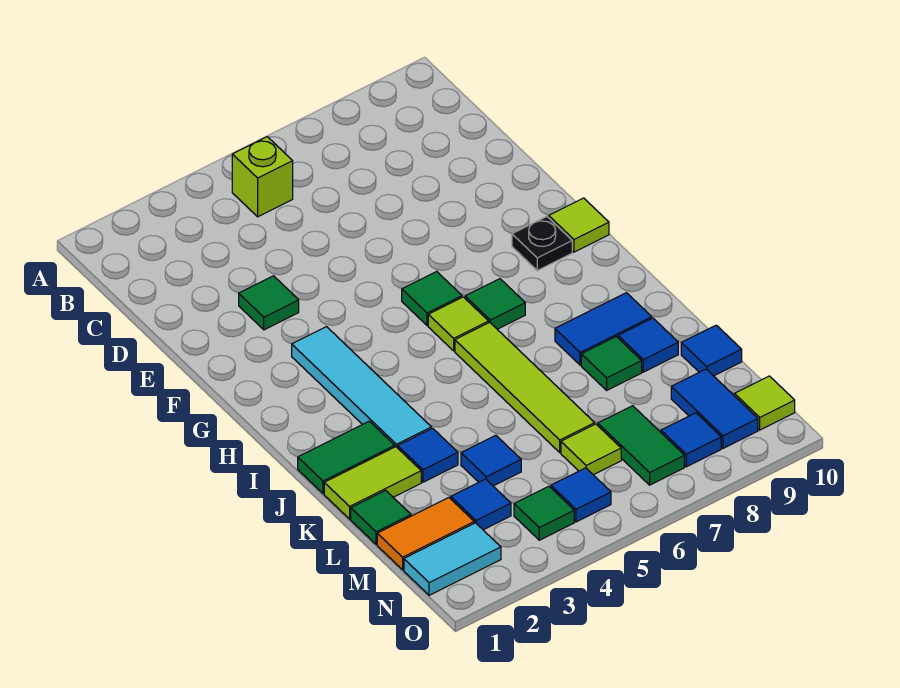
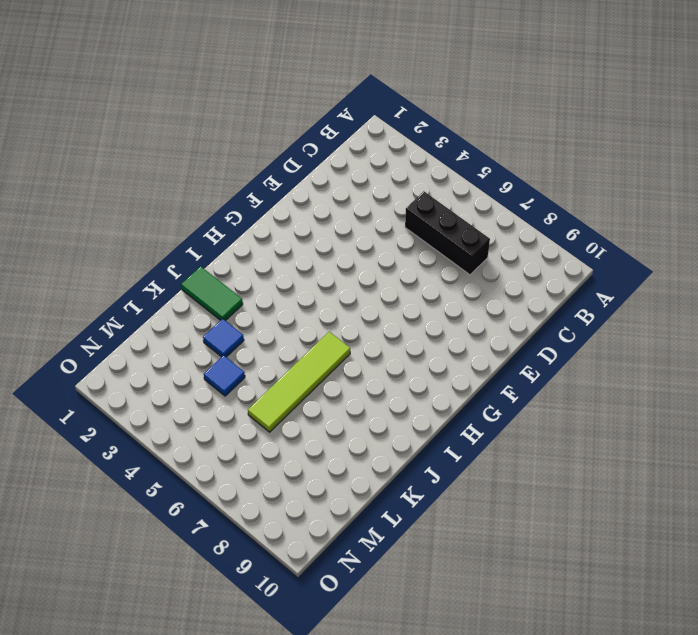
black brick C5:C7 level 1 -> none
none -> lime brick B5 level 1
none -> green tile E3 level 1
none -> cyan tile G3:J3 level 1

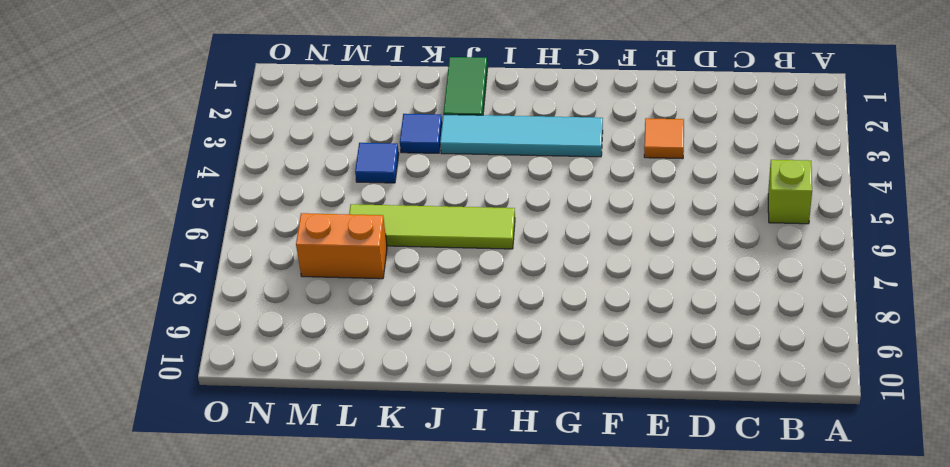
orange tile E3 level 1 -> green tile E3 level 1
orange brick L7:M7 level 1 -> green tile M7:N7 level 1
none -> green tile G6 level 1
none -> black plate G9 level 1
none -> lime tile G10 level 1

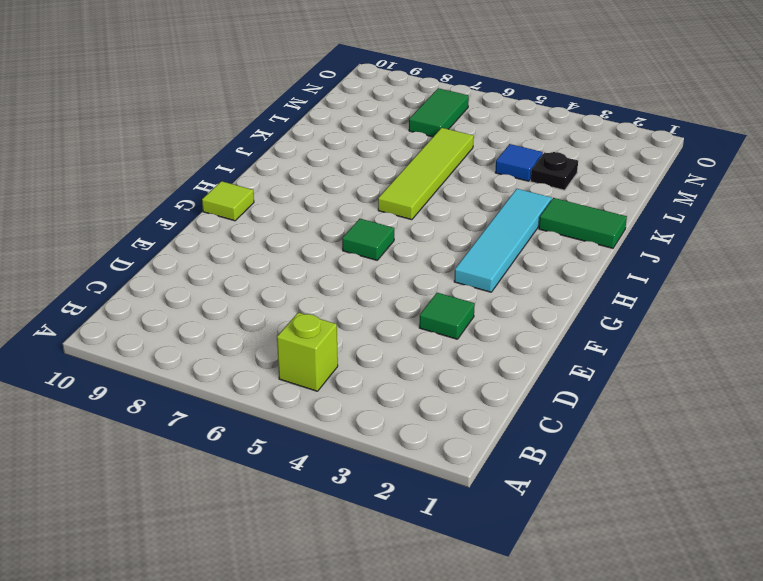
black plate L3 level 1 -> black plate G9 level 1
none -> lime tile H6 level 1
none -> green tile H7 level 1
none -> blue tile J8:J9 level 1

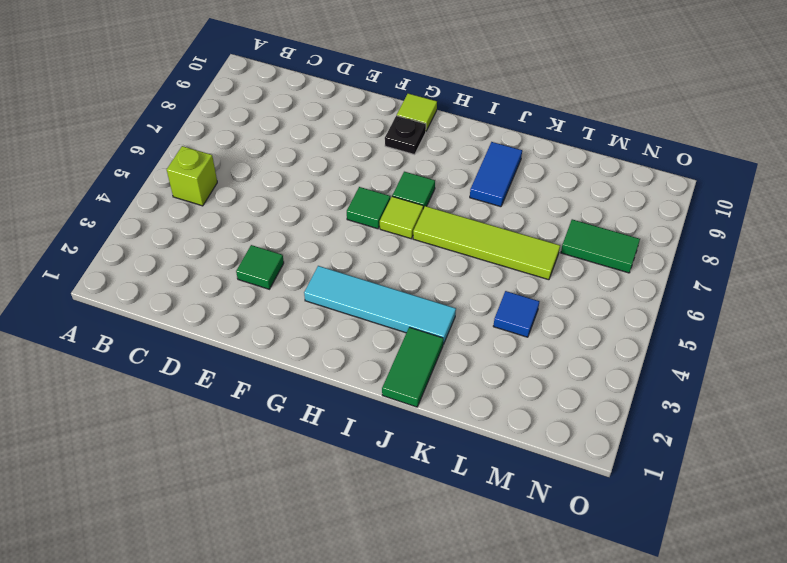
none -> lime tile K1:K2 level 1
none -> blue tile K3 level 1
none -> green tile K8 level 1

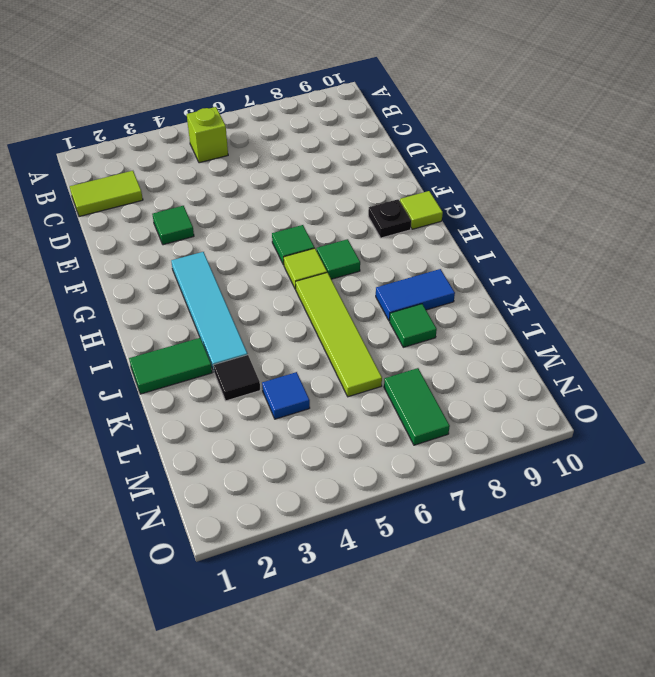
lime tile C1:C2 level 1 -> lime tile K1:K2 level 1
black tile K3 level 1 -> blue tile K3 level 1
none -> blue tile K9 level 1
none -> green tile L1 level 1
none -> blue tile L10 level 1

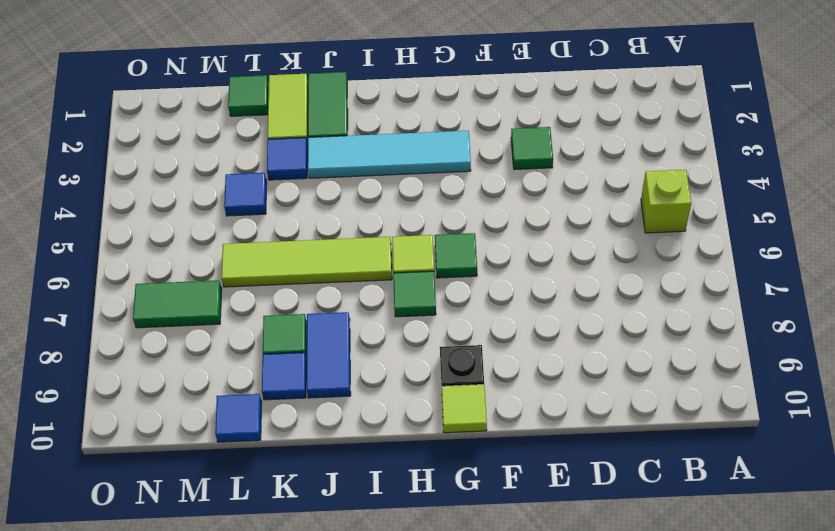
none -> orange tile M1:M2 level 1
none -> blue tile M3 level 1
none -> lime tile M6 level 1

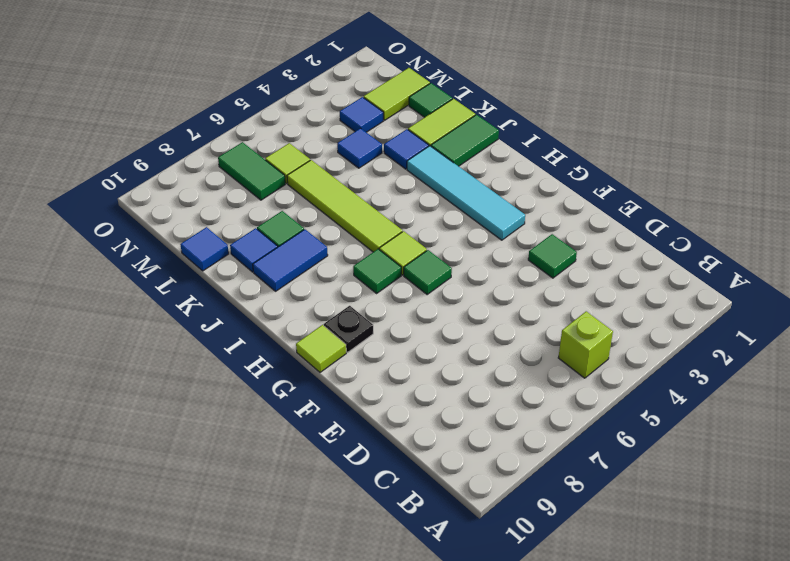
lime tile M1:M2 level 1 -> orange tile M1:M2 level 1
none -> blue tile M9:N9 level 1
none -> cyan tile N1:N2 level 1
none -> green tile N4 level 1

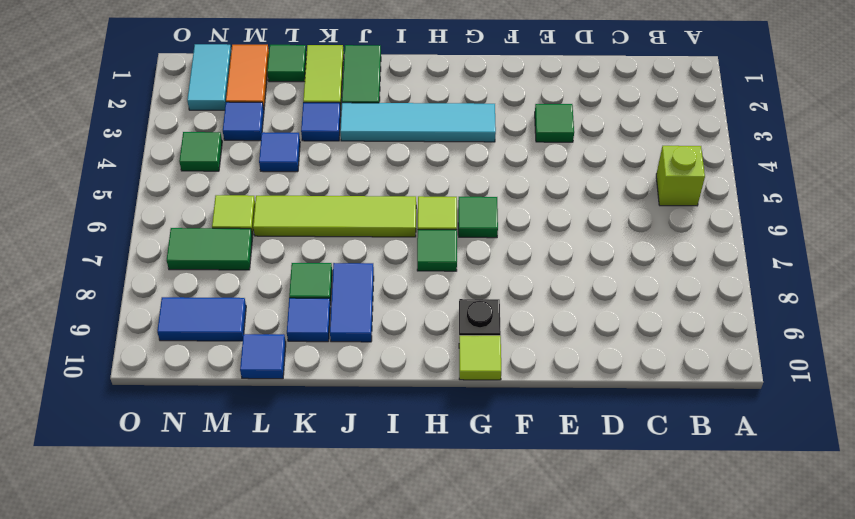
none -> blue tile N5 level 1
none -> blue tile N8 level 1
none -> lime tile N10 level 1

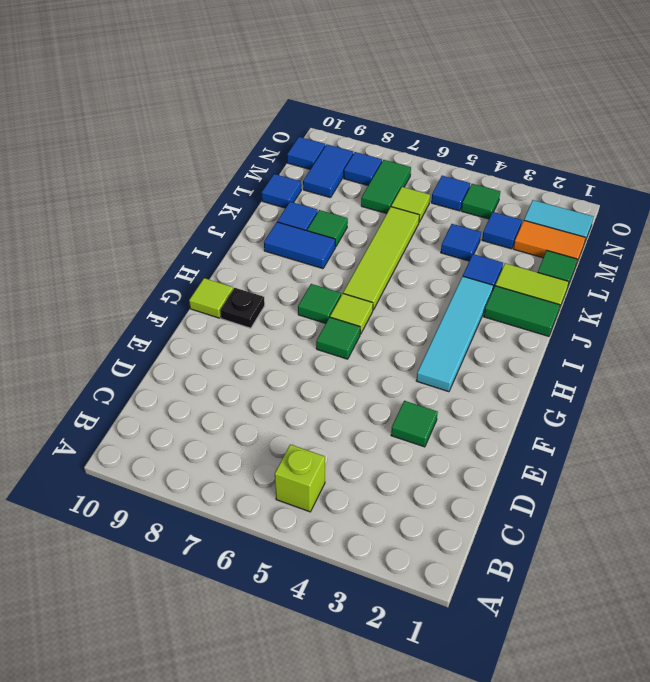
blue tile N10 level 1 -> lime tile N10 level 1

